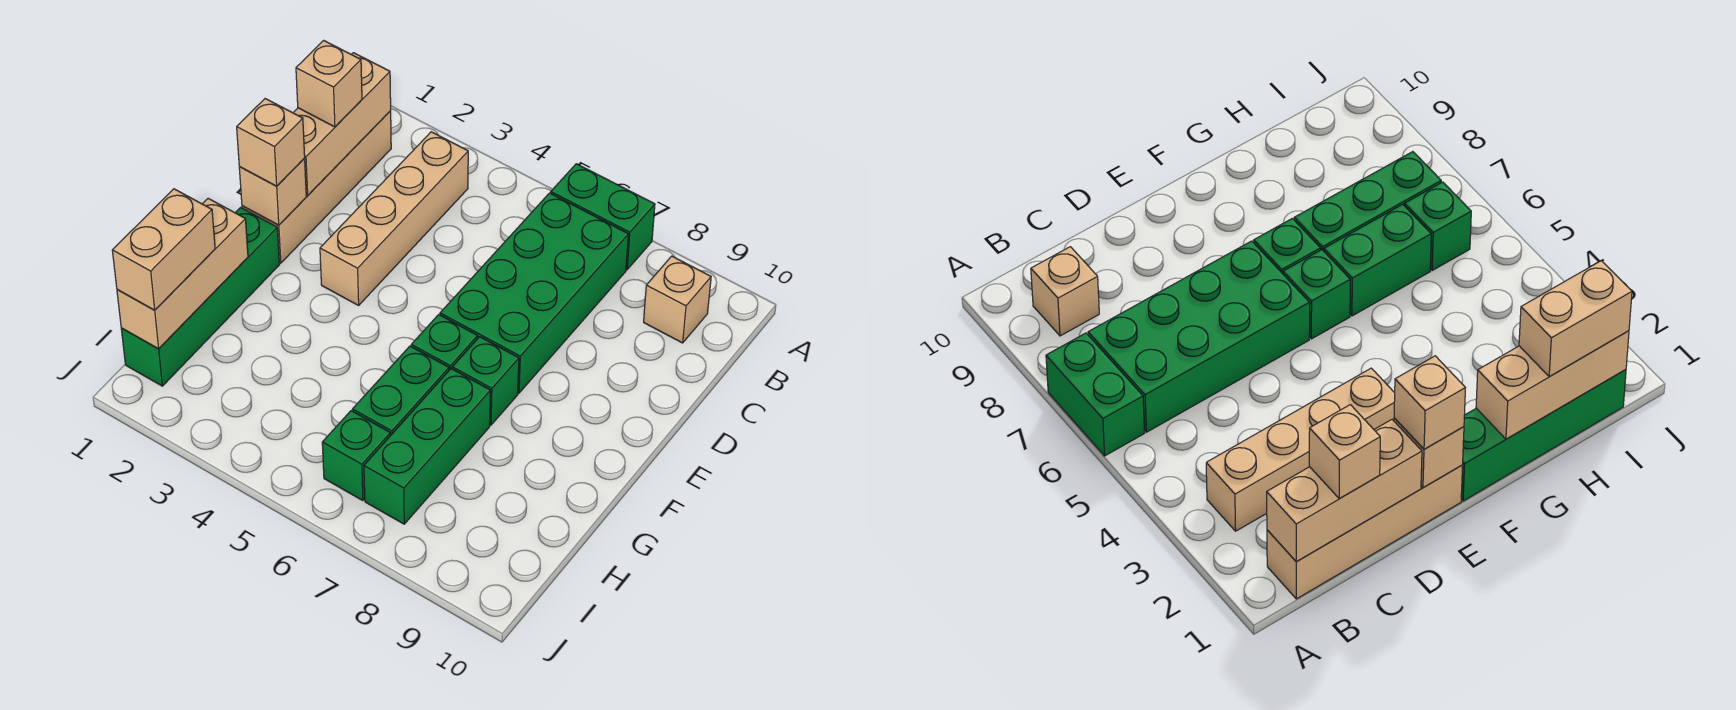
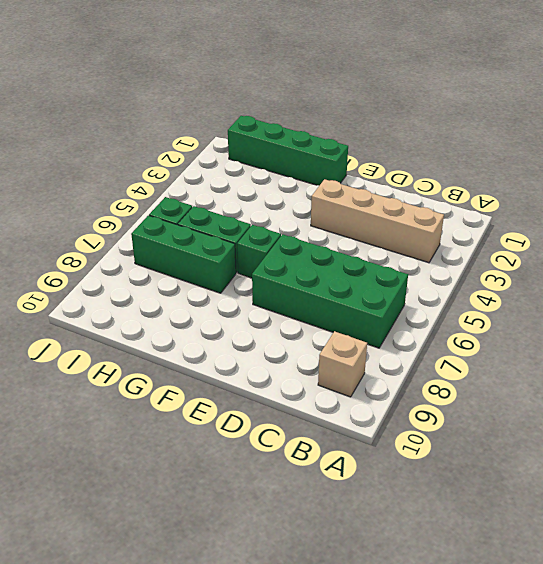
none -> green brick A6:A7 level 1
none -> tan brick B1:E1 level 1
none -> green brick F7 level 1

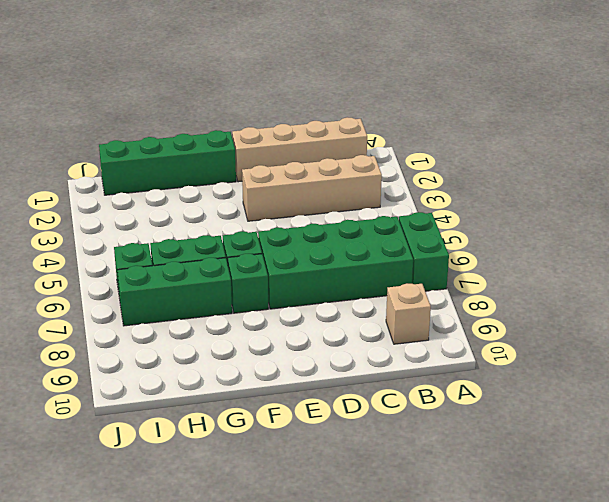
none -> tan brick B1:D1 level 2
none -> tan brick E1 level 2
none -> tan brick G1:I1 level 2

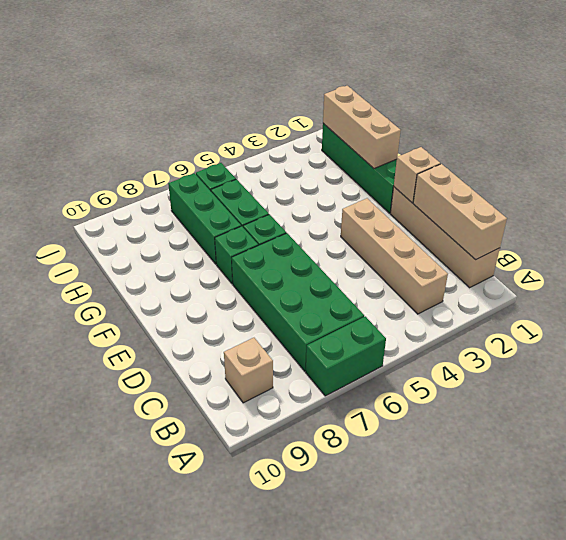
none -> tan brick C1 level 3
none -> tan brick E1 level 3
none -> tan brick H1:I1 level 3

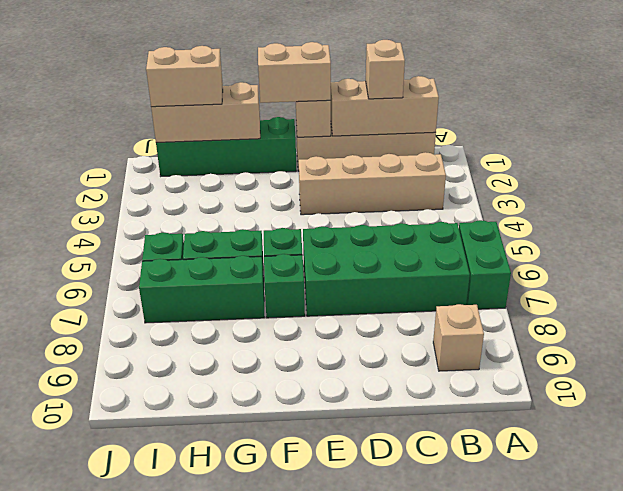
tan brick E1:F1 level 3 -> tan brick E1 level 3

